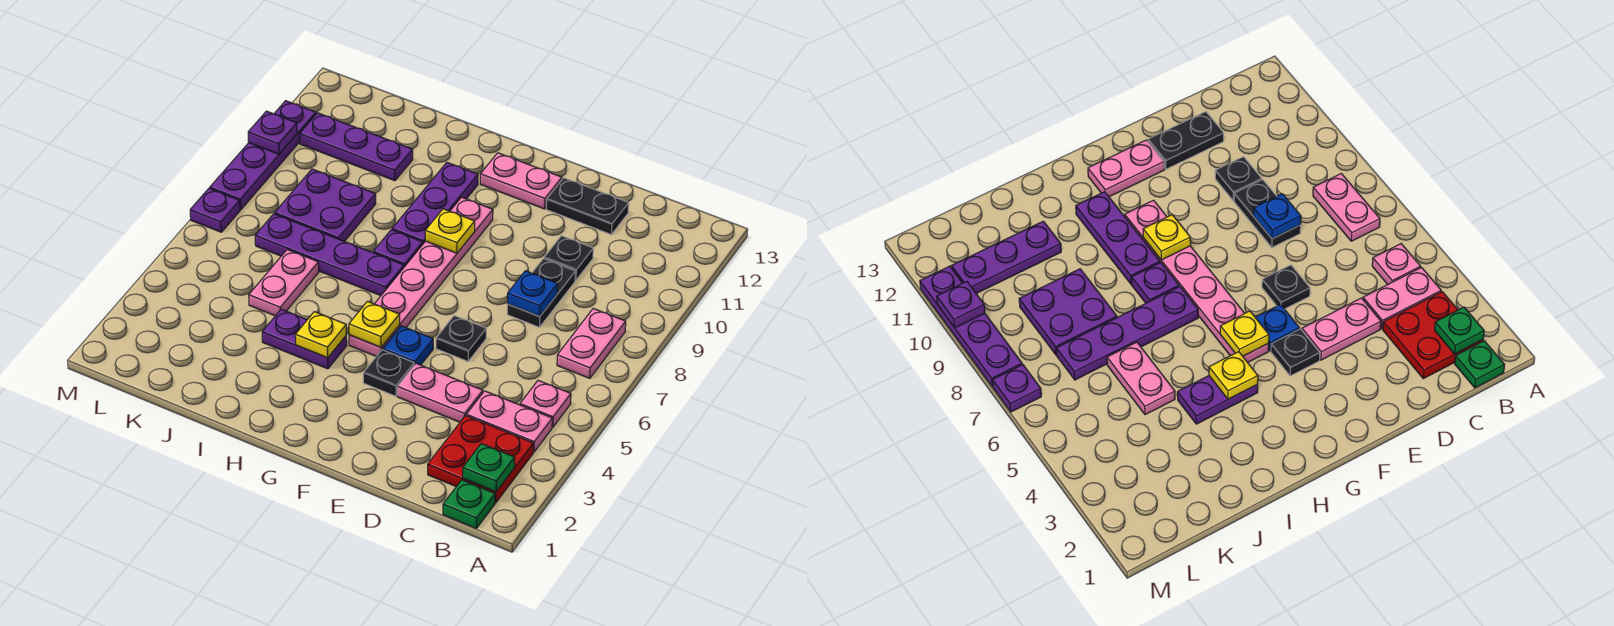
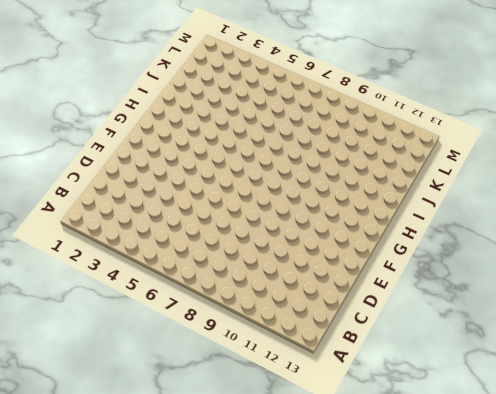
none -> green plate B1 level 1
none -> red plate B2:C3 level 1
none -> pink plate B4:C4 level 1

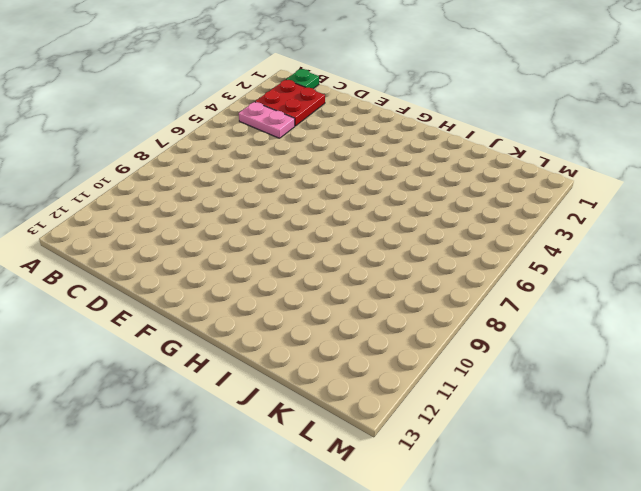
none -> pink plate B5 level 1
none -> pink plate B7:B8 level 1
none -> pink plate D4:E4 level 1

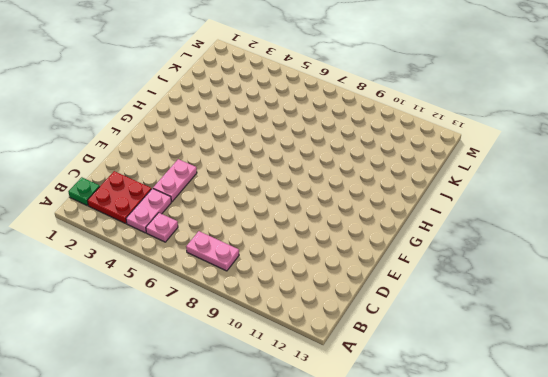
none -> black plate D8:D9 level 1
none -> black plate D10 level 1
none -> black plate D12:E12 level 1

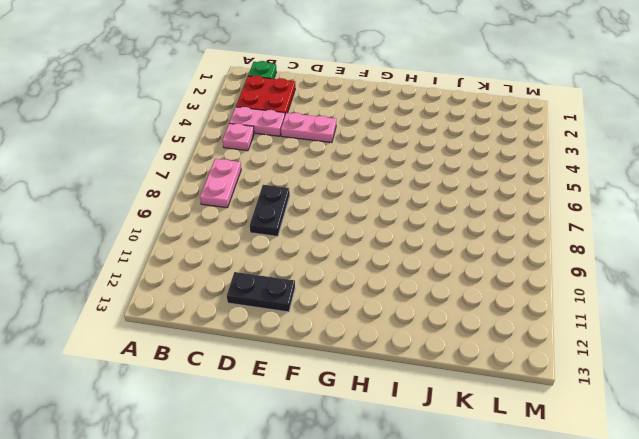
none -> black plate D10 level 1
none -> black plate E6 level 1
none -> black plate F4 level 1

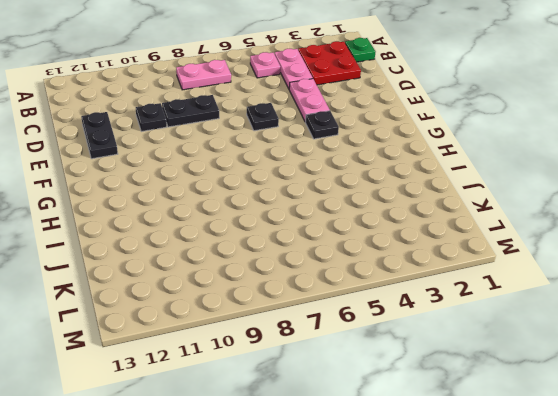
none -> blue plate F5 level 1
none -> pink plate F12:G12 level 1
none -> pink plate G5:G10 level 1

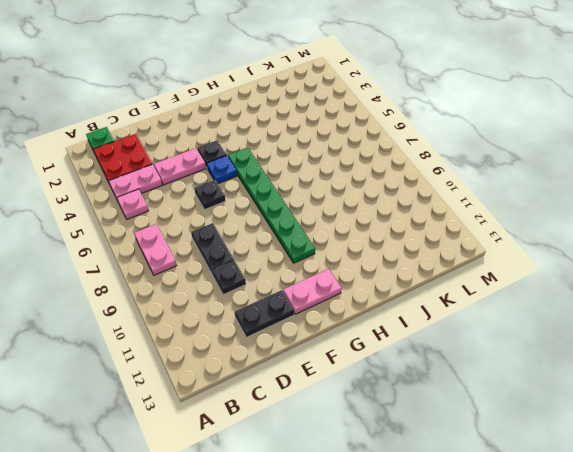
green plate G5:G10 level 1 -> pink plate G5:G10 level 1
none -> purple plate H4:I4 level 1
none -> purple plate H7:K7 level 1
none -> purple plate H8 level 1

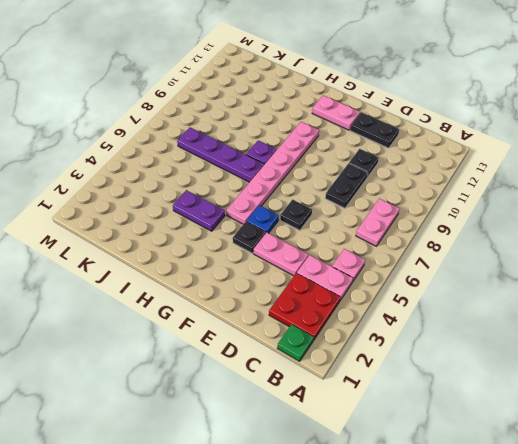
none -> purple plate H9:H11 level 1
none -> pink plate J5:J6 level 1
none -> purple plate J8:K9 level 1

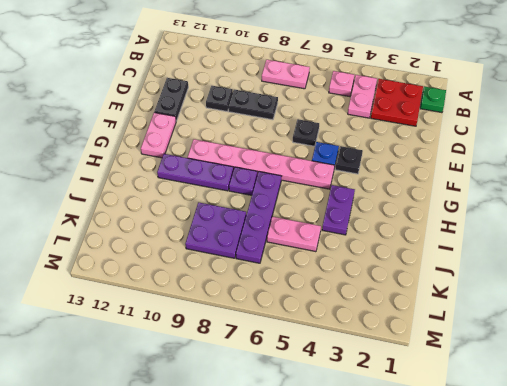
none -> pink plate D4:E4 level 1
none -> purple plate J11:L11 level 1
none -> purple plate M7 level 1

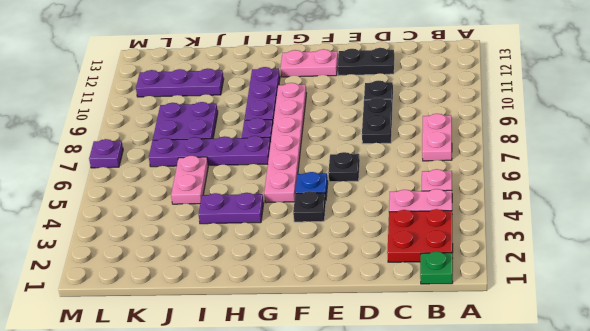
none -> pink plate D4:E4 level 1
none -> purple plate M8:M11 level 1
none -> green plate B2 level 2

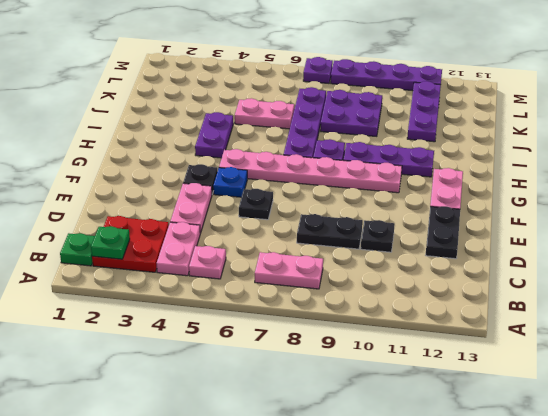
none -> blue plate D8 level 2
none -> yellow plate G5 level 2
none -> yellow plate G9 level 2

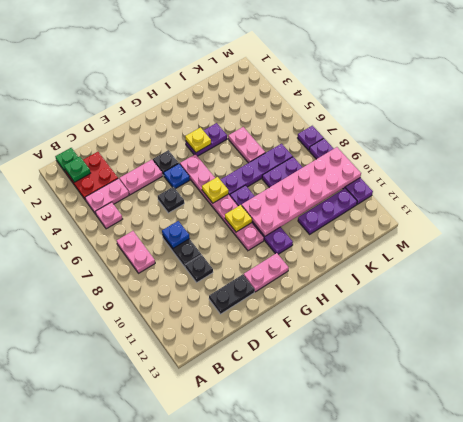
yellow plate G7 level 2 -> yellow plate G5 level 2
pink plate H9:M10 level 2 -> purple plate M10 level 2

